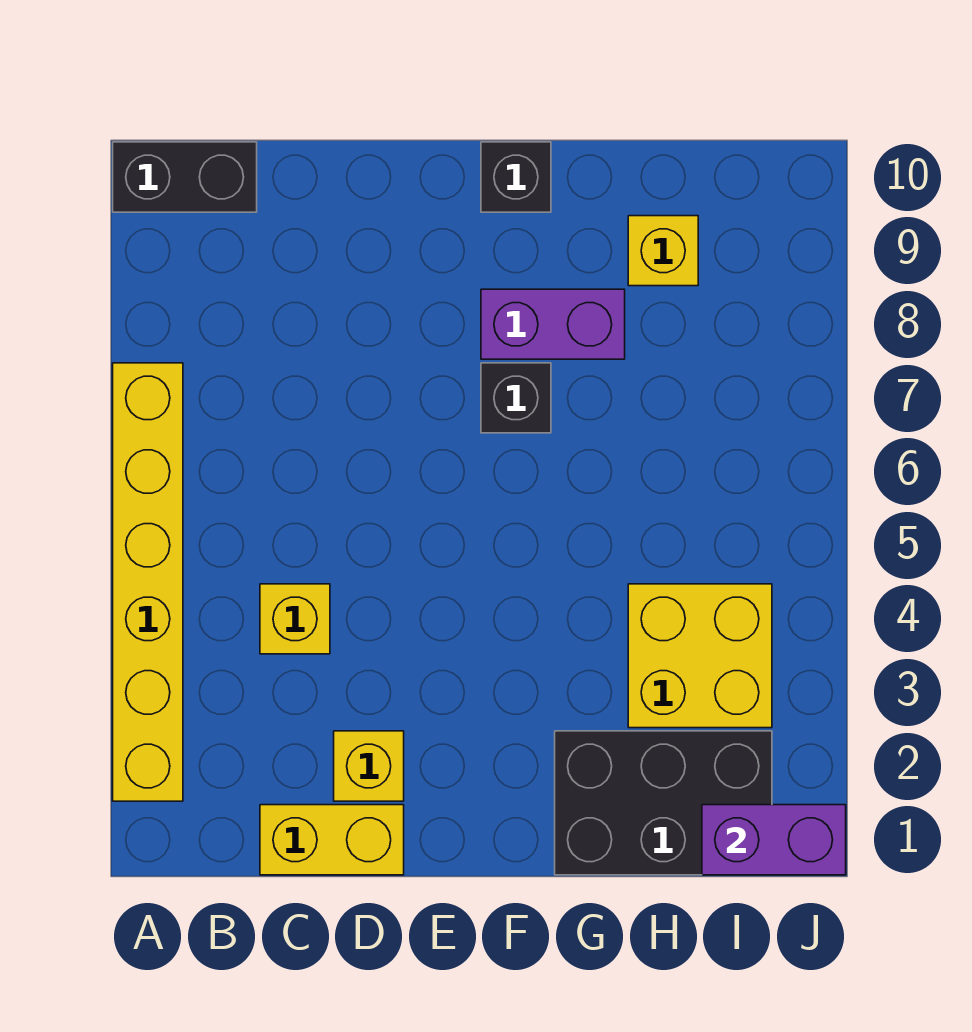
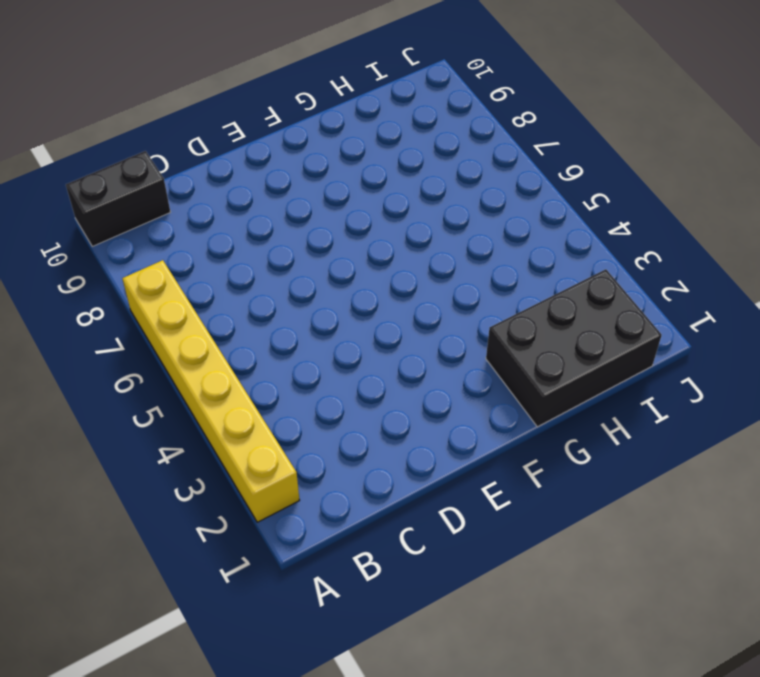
none -> yellow brick C1:D1 level 1
none -> yellow brick C4 level 1
none -> yellow brick D2 level 1

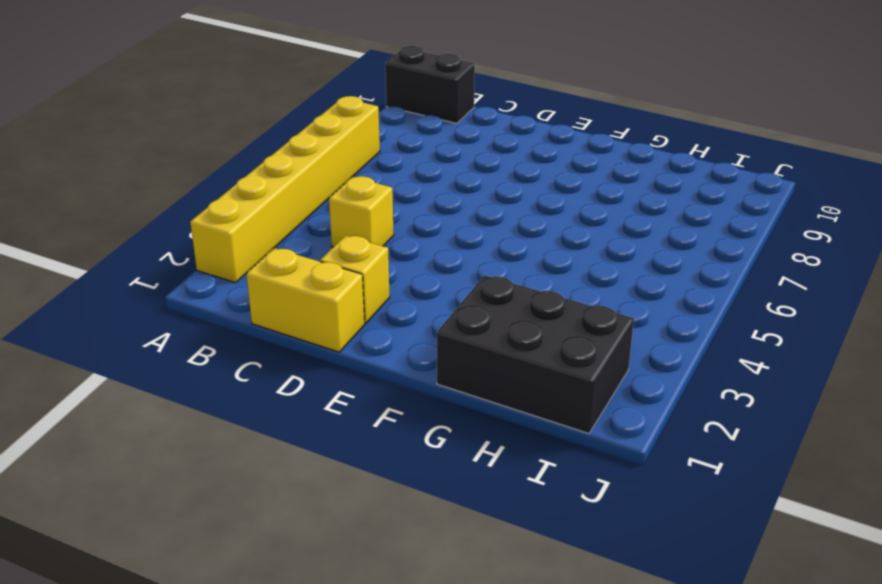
none -> black brick F7 level 1
none -> purple brick F8:G8 level 1
none -> black brick F10 level 1

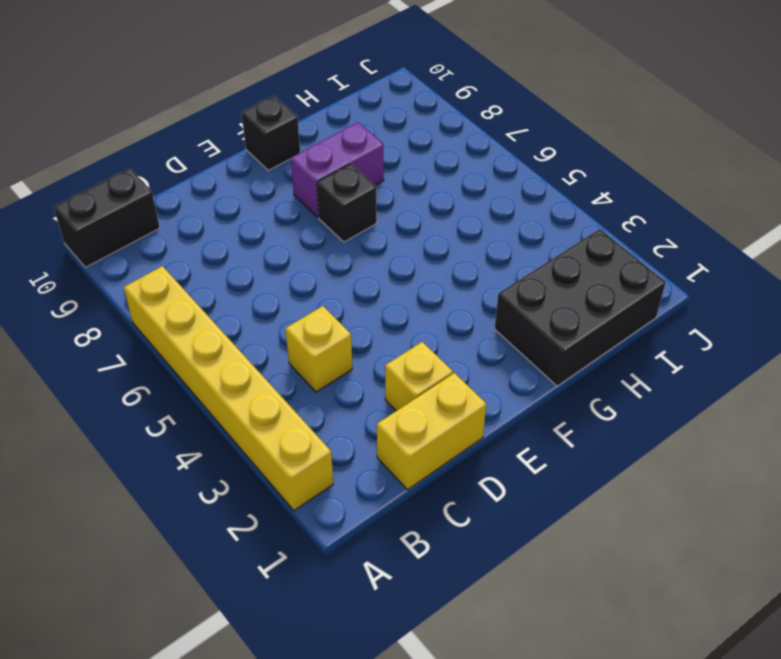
none -> yellow brick H3:I4 level 1
none -> yellow brick H9 level 1
none -> purple brick I1:J1 level 2

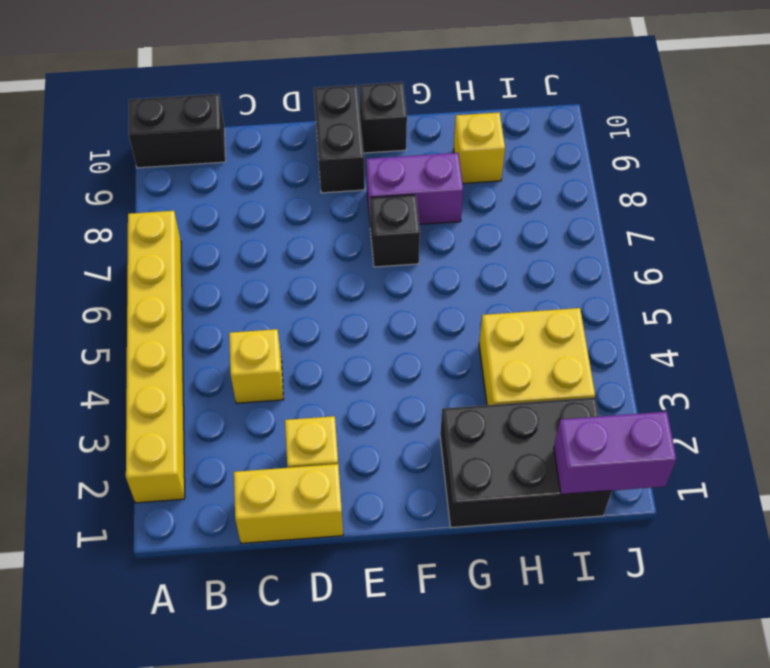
black brick E9:E10 level 1 -> none

